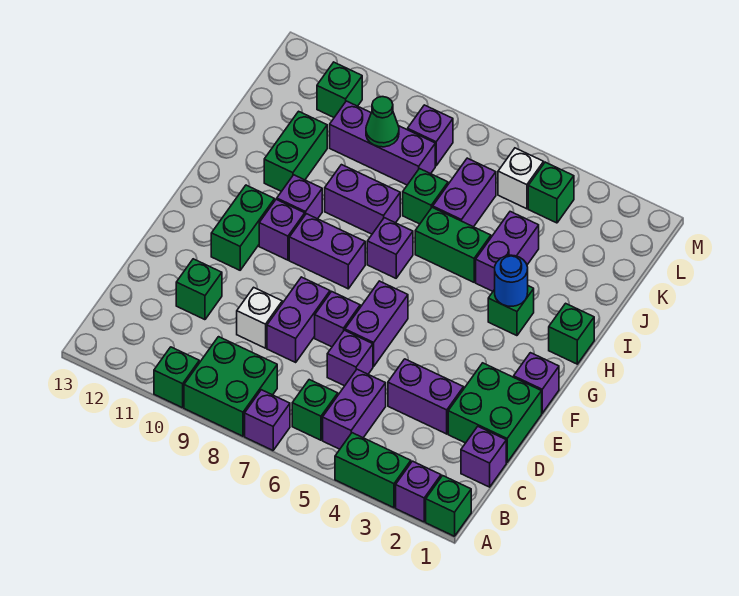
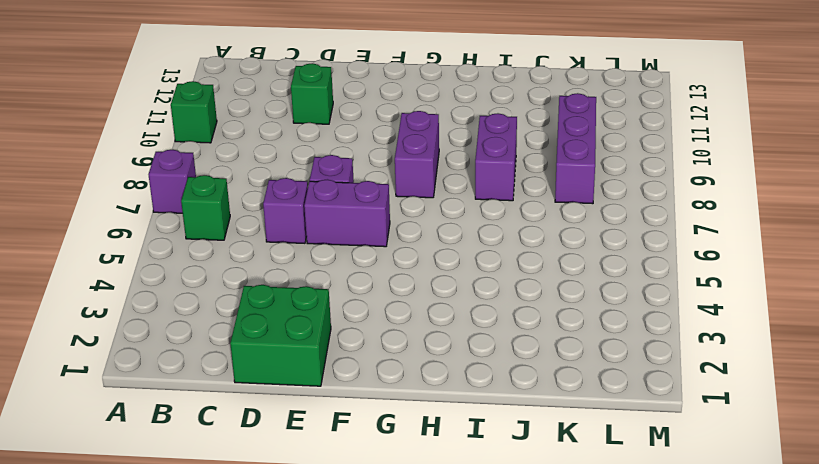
none -> green brick A1 level 1
none -> purple brick A2 level 1
none -> green brick A3:A4 level 1
none -> green brick A8:B9 level 1

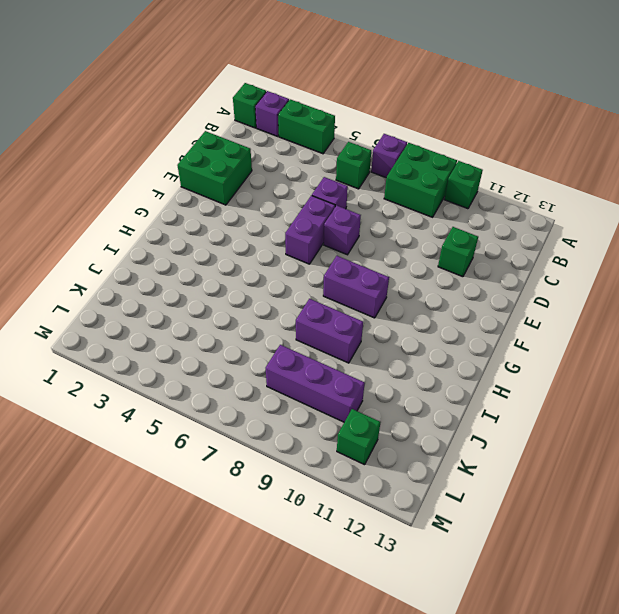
none -> purple brick B5:C5 level 1
none -> purple brick C1 level 1
none -> purple brick D3:D4 level 1
none -> purple brick D8:E8 level 1

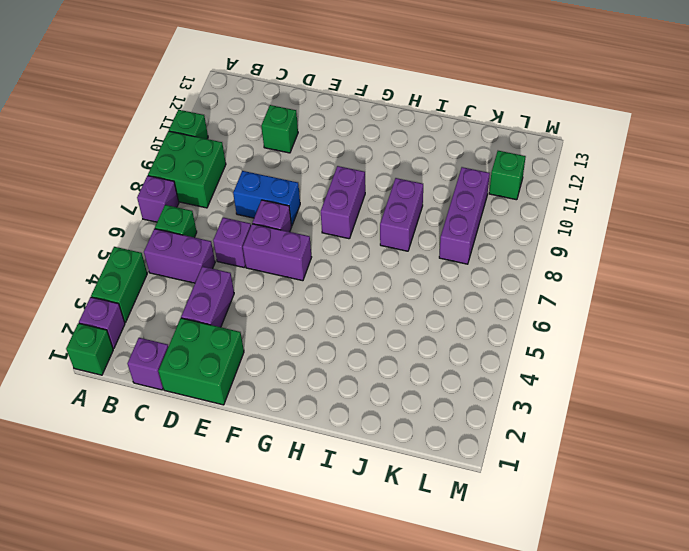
blue brick D8:E8 level 1 -> purple brick D8:E8 level 1
none -> white brick D9 level 1
none -> purple brick F1 level 1
none -> green brick F11:G11 level 1
none -> purple brick G10 level 1

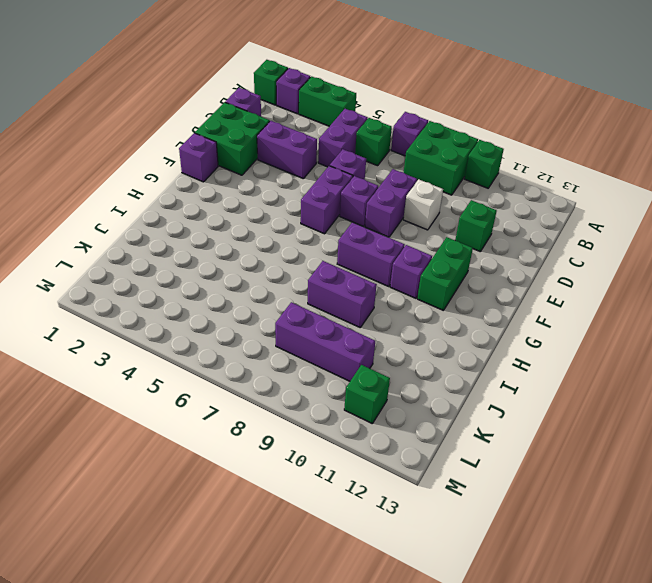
none -> green brick H1 level 1
none -> green brick H3 level 1
none -> purple brick H7 level 1
none -> purple brick H10 level 1

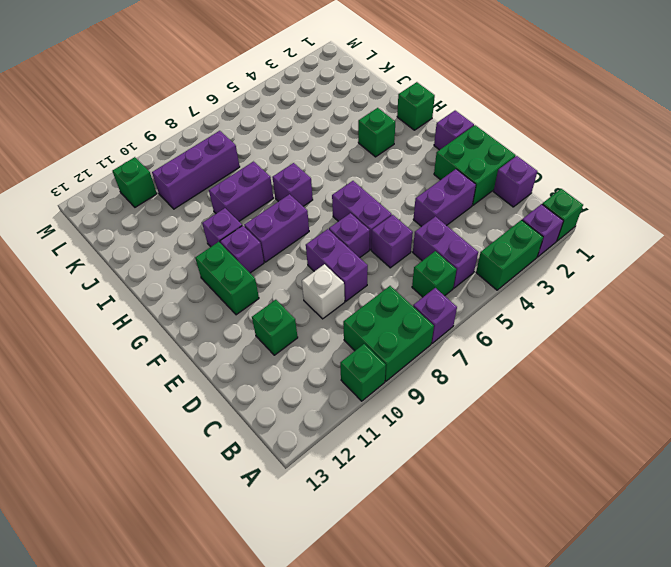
none -> purple brick I4:J4 level 1
none -> green brick I5:I6 level 1
none -> green brick I11:J11 level 1
none -> purple brick J6:K6 level 1

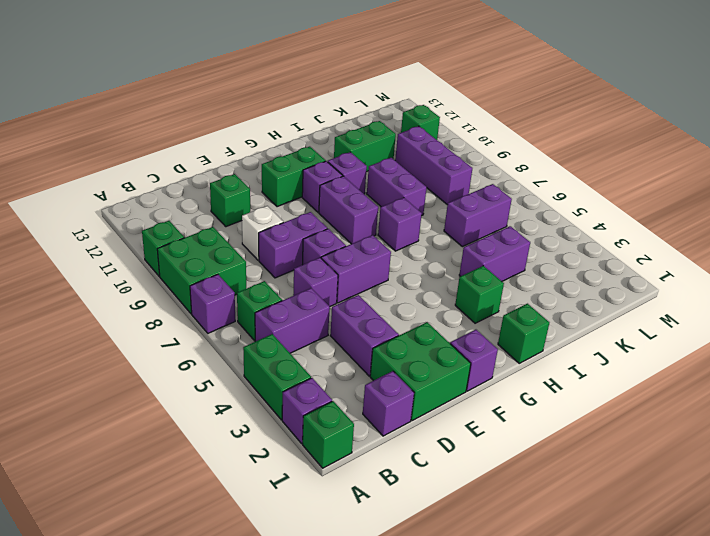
none -> green brick I5:I6 level 1
none -> green brick J7 level 1
none -> green brick L4 level 1
none -> white brick L5 level 1

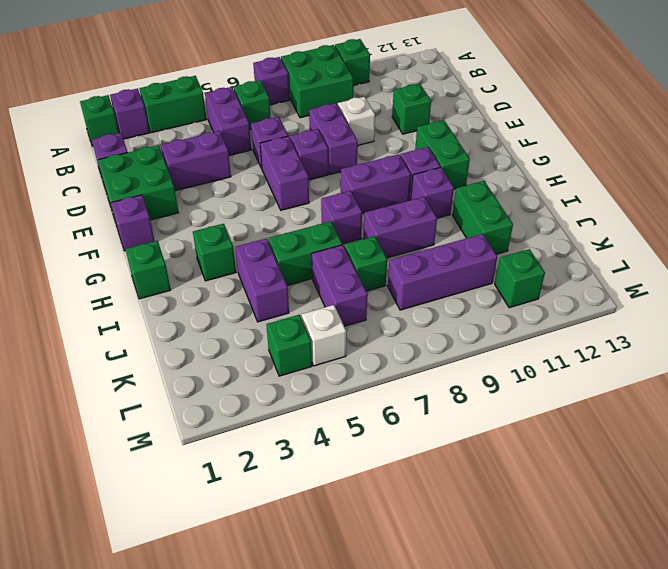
none -> purple brick L8 level 1
none -> blue round brick H3 level 2
none -> green cone K9 level 2

